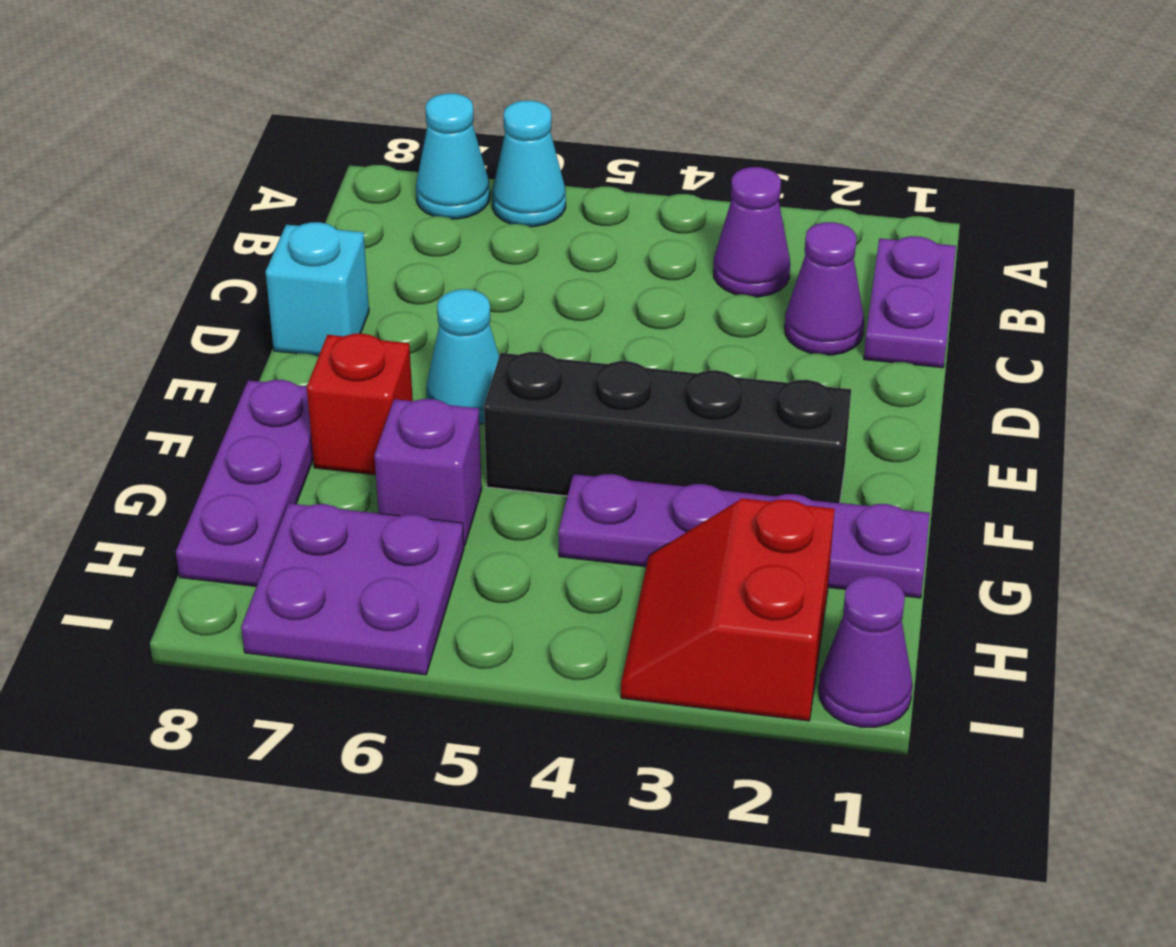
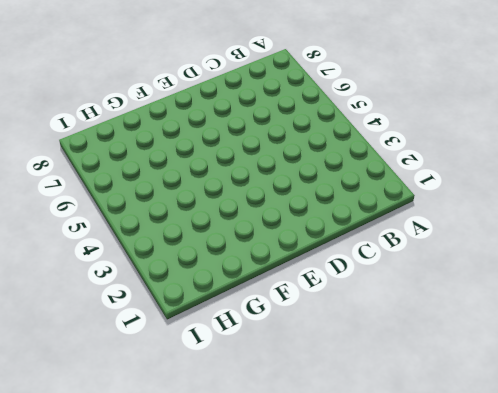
none -> cyan cone A6 level 1
none -> cyan cone A7 level 1
none -> purple plate B1:C1 level 1

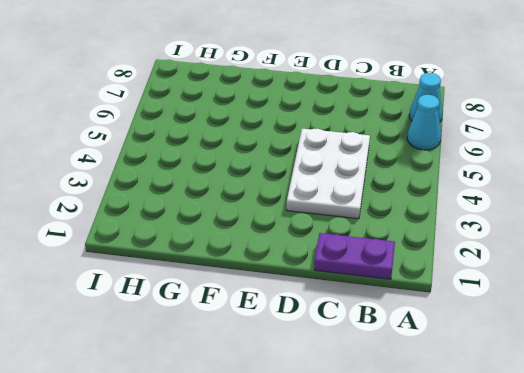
white plate C3:D5 level 1 -> none
none -> purple cone B3 level 1
none -> purple cone C2 level 1
none -> cyan brick D8 level 1

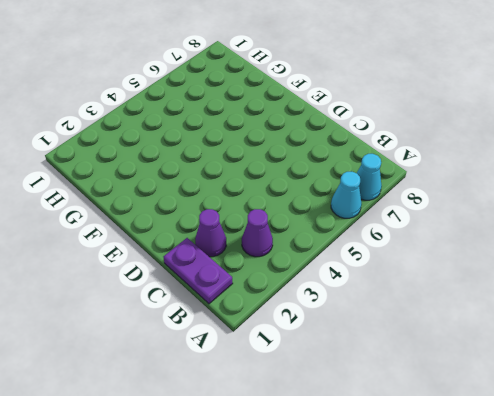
none -> cyan brick D8 level 1
none -> cyan cone E6 level 1
none -> black brick F2:F5 level 1

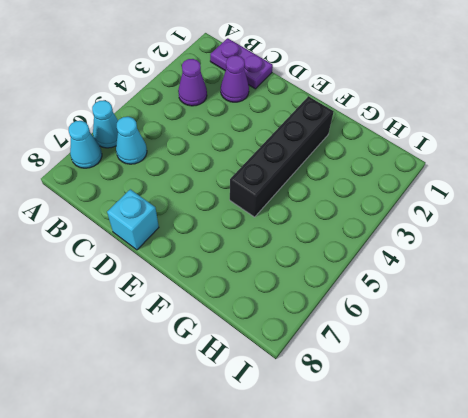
cyan cone B6 level 1 -> cyan cone E6 level 1
none -> red brick F7 level 1
none -> purple plate F8:H8 level 1
none -> purple plate G1:G4 level 1

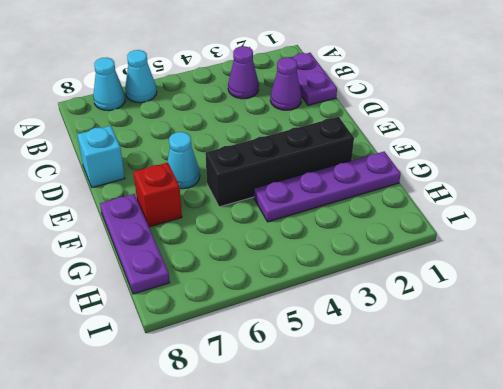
none -> purple brick G6 level 1
none -> red slope H2:I3 level 1 top 2
none -> purple plate H6:I7 level 1

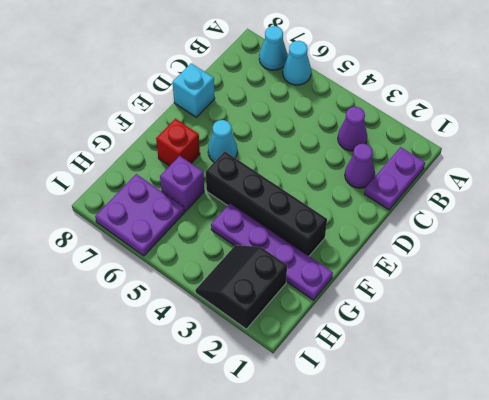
black slope H2:I3 level 1 top 2 -> red slope H2:I3 level 1 top 2
none -> purple plate F8:H8 level 1
none -> purple cone I1 level 1

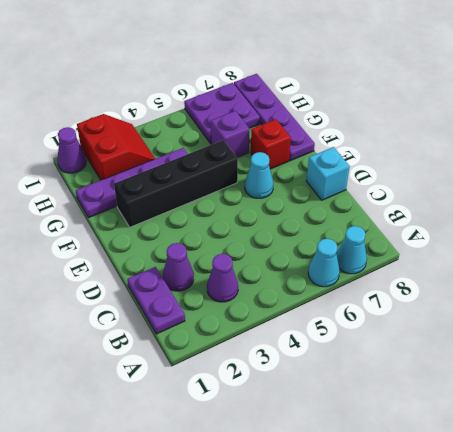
purple plate F8:I8 level 1 -> purple plate F8:H8 level 1

